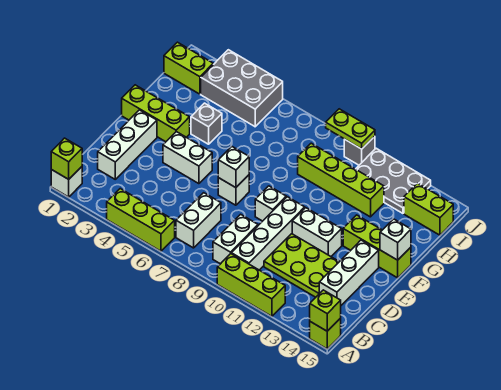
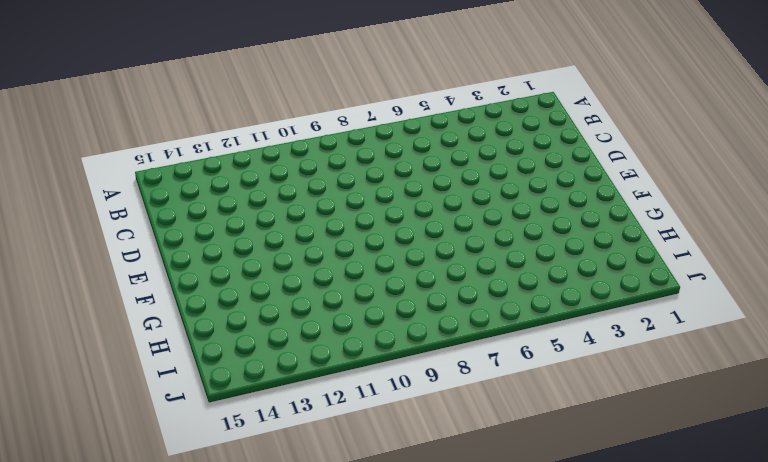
none -> white brick A1 level 1
none -> lime brick A4:A6 level 1
none -> lime brick A10:A12 level 1

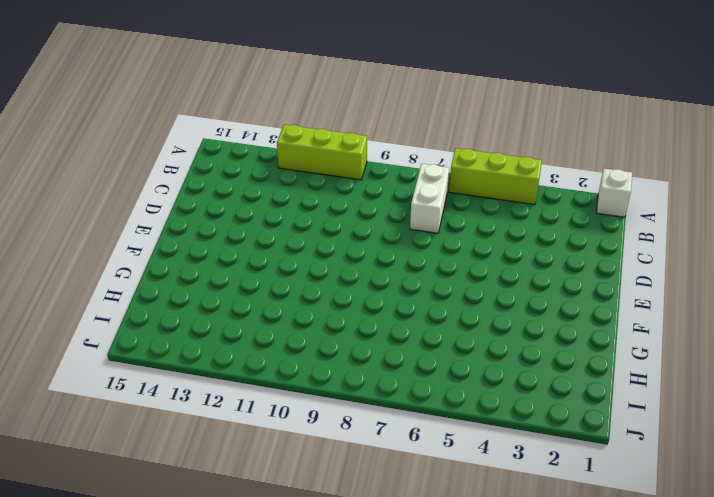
none -> lime brick A15 level 1
none -> white brick B9:C9 level 1
none -> white brick B10:E10 level 1

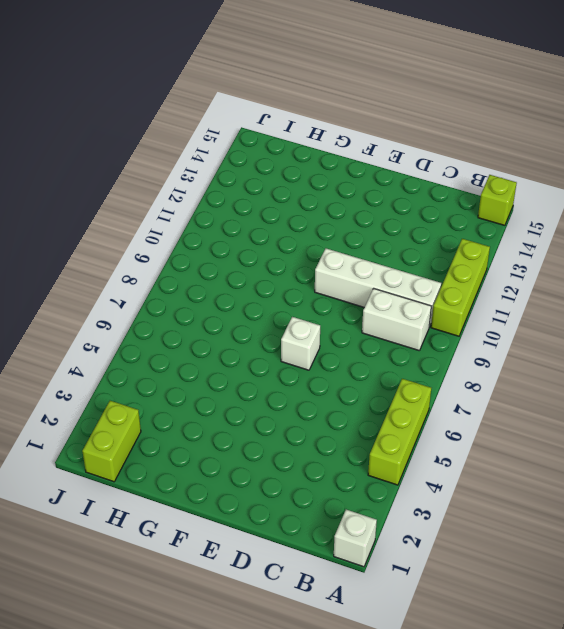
none -> white brick B7:C7 level 1
none -> white brick C2:E2 level 1
none -> lime plate C11:D13 level 1

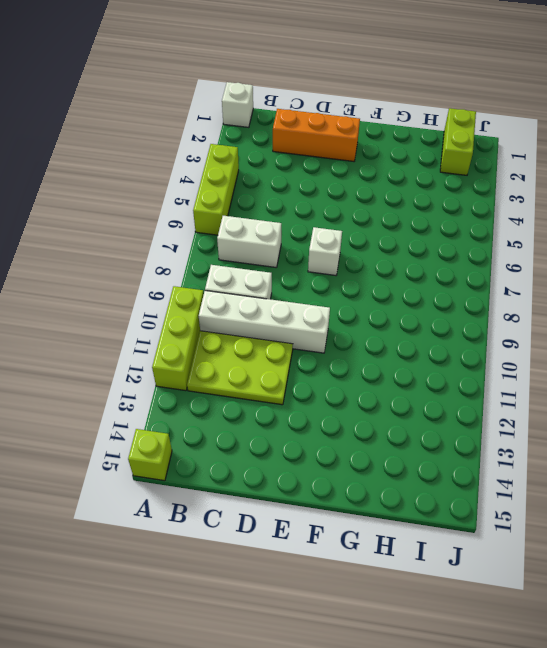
lime plate B11:D12 level 1 -> lime plate C11:D13 level 1
orange brick C2:E2 level 1 -> white brick C2:E2 level 1
none -> white brick C14:E14 level 1
none -> white brick E4:E5 level 1
none -> white brick E9 level 1

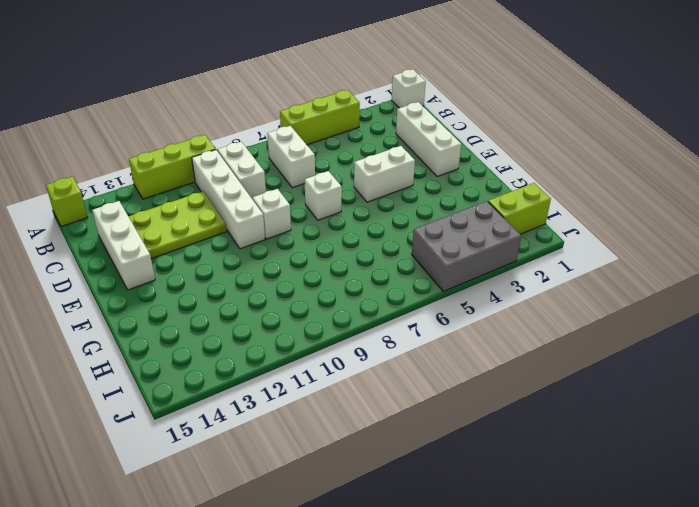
none -> white brick E11:E12 level 1
none -> lime brick F1:F3 level 1
none -> lime brick F13:F15 level 1

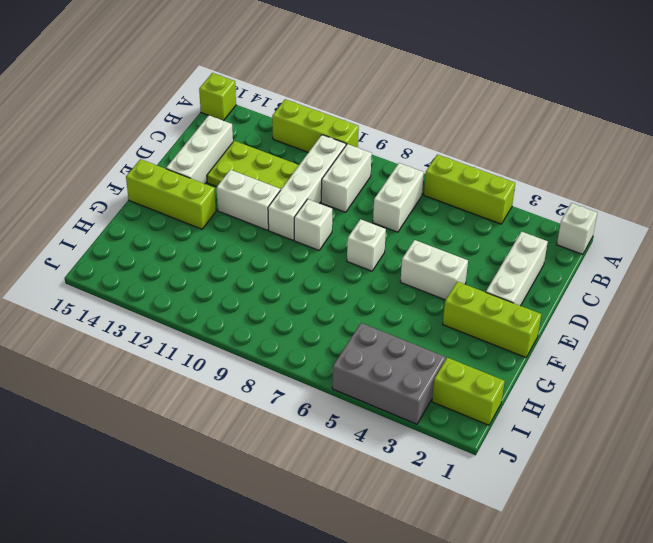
none -> grey brick G4 level 1
none -> lime brick H9:H12 level 1
none -> grey plate I11:J13 level 1

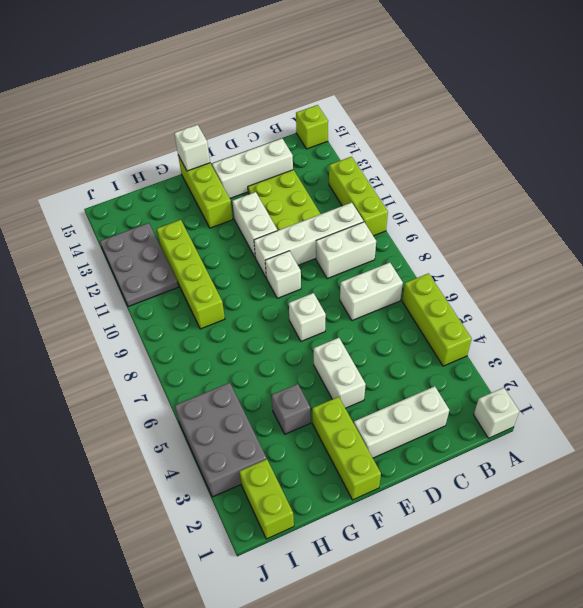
none -> lime brick I14:I15 level 1
none -> grey brick J10 level 1
none -> lime brick A1 level 2

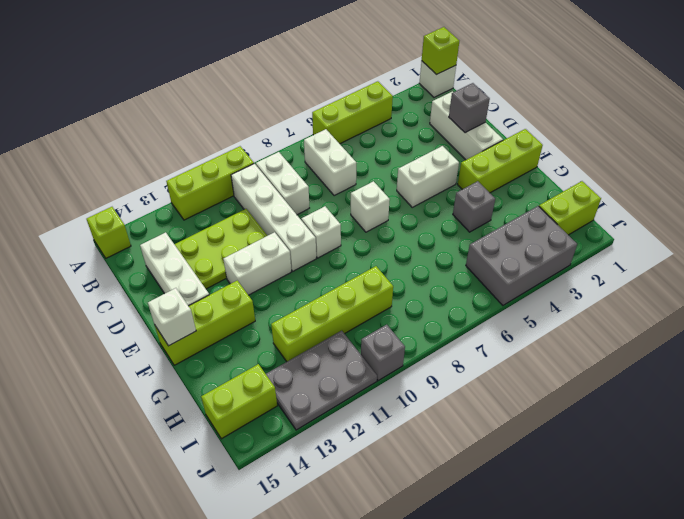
grey brick D2 level 2 -> none
none -> lime brick A15 level 2
none -> white brick E7 level 2
none -> lime plate J9:J10 level 2

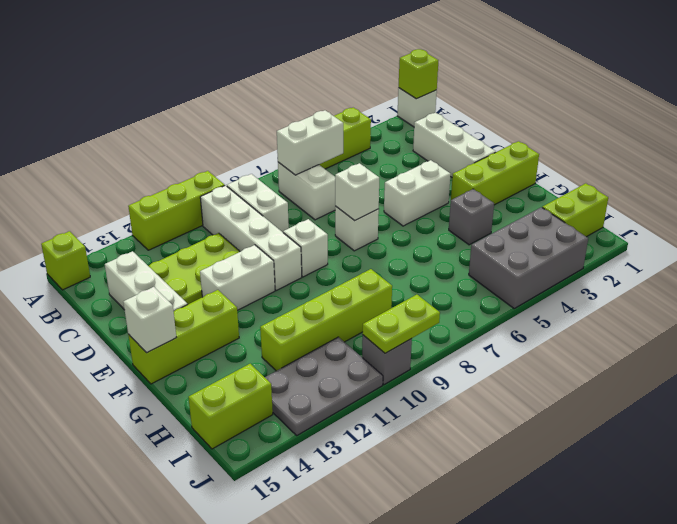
white brick B6:B7 level 2 -> none
none -> lime brick A15 level 2

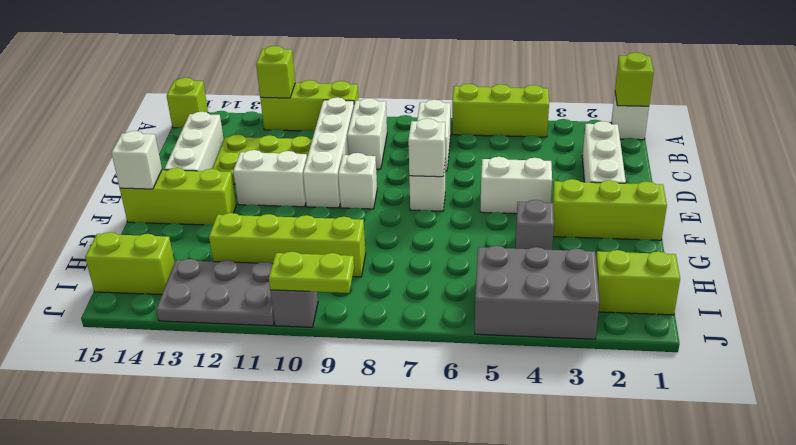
lime brick A12 level 2 -> lime brick A15 level 2

